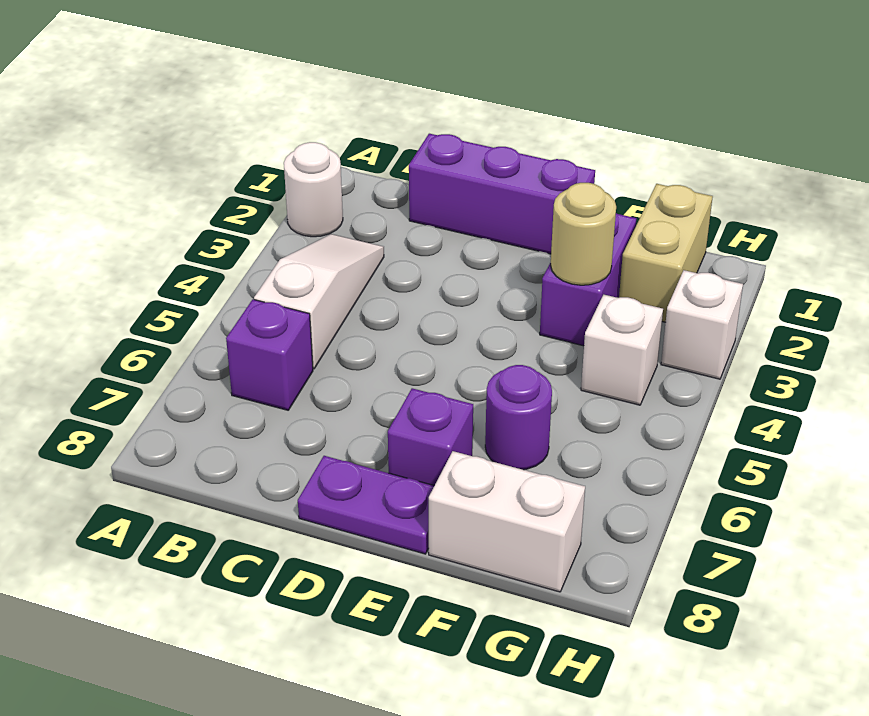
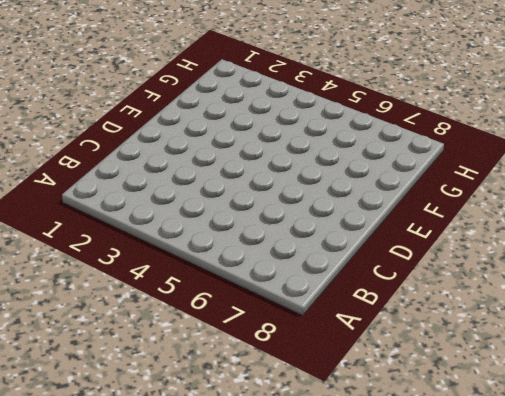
none -> white round brick A2 level 1
none -> white slope B3:B5 level 1 top 5
none -> purple brick B6 level 1

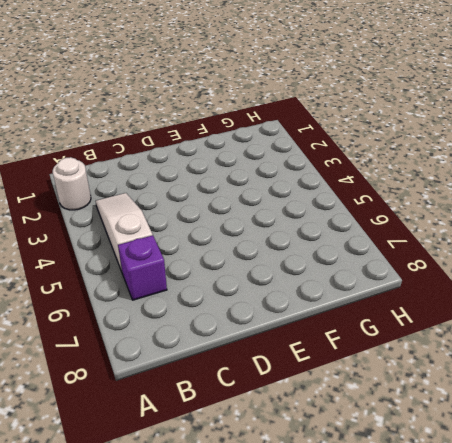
none -> purple brick C1:E1 level 1
none -> purple plate D8:E8 level 1
none -> purple brick E7 level 1

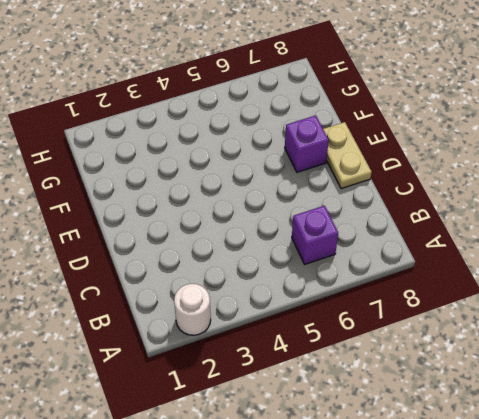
tan plate D8:E8 level 1 -> purple plate D8:E8 level 1
none -> white slope B3:B5 level 1 top 5
none -> purple brick C1:E1 level 1
none -> purple brick F2:F3 level 1

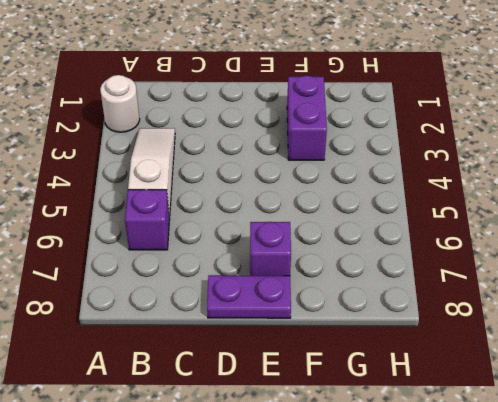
none -> purple brick C1:E1 level 1
none -> purple round brick F6 level 1
none -> white brick F8:G8 level 1

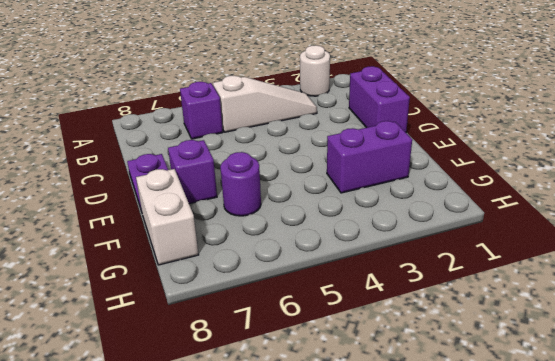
purple brick C1:D1 level 1 -> purple brick C1:E1 level 1
none -> tan brick G1:G2 level 1
none -> white brick G4 level 1
none -> white brick H3 level 1

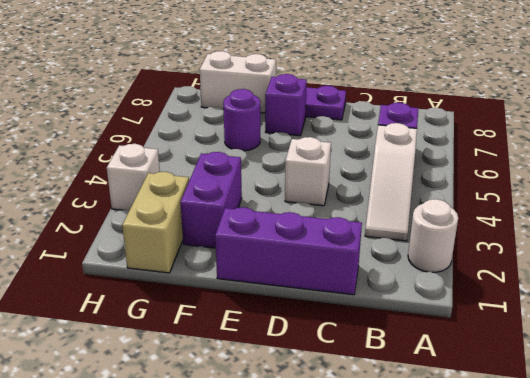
white brick D4 level 1 -> white brick G4 level 1
none -> tan round brick F3 level 2

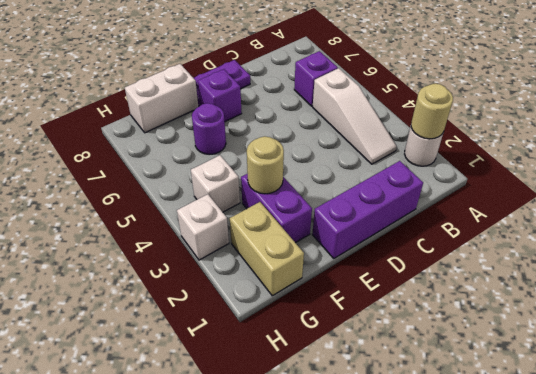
tan round brick A2 level 2 -> none

